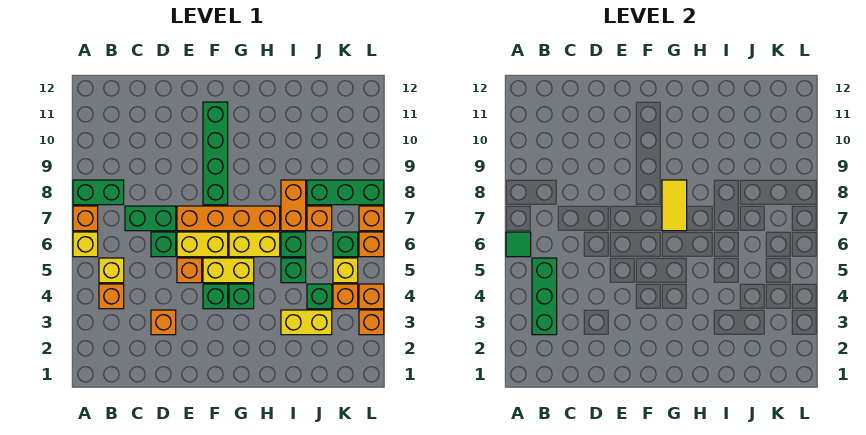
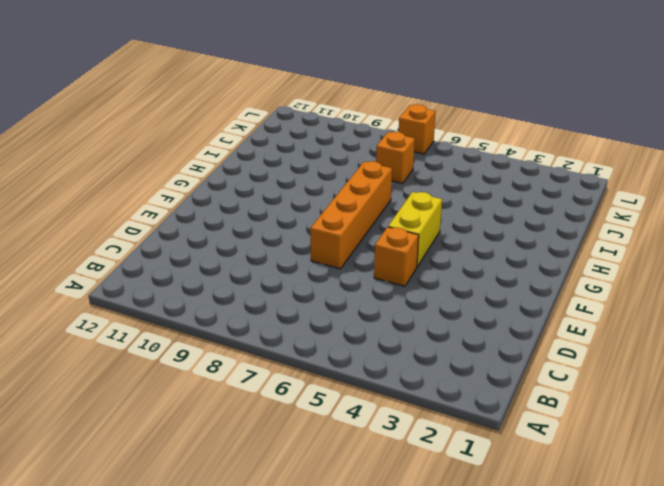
none -> yellow brick A6 level 1
none -> orange brick A7 level 1
none -> green brick A8:B8 level 1
none -> orange brick B4 level 1

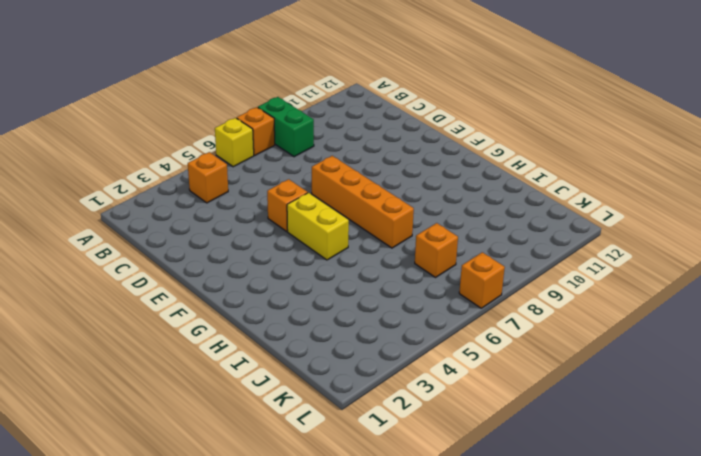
none -> yellow brick B5 level 1
none -> green brick C7:D7 level 1
none -> orange brick D3 level 1
none -> green brick D6 level 1

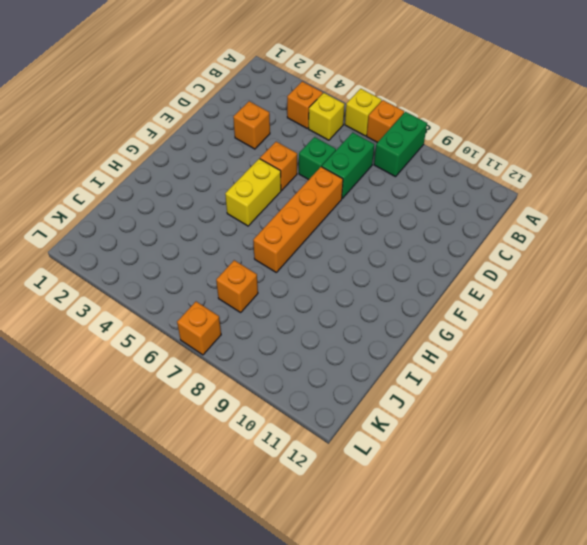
none -> yellow brick E6:F6 level 1
none -> green brick F4 level 1
none -> green brick F8:F11 level 1
none -> green brick G4 level 1

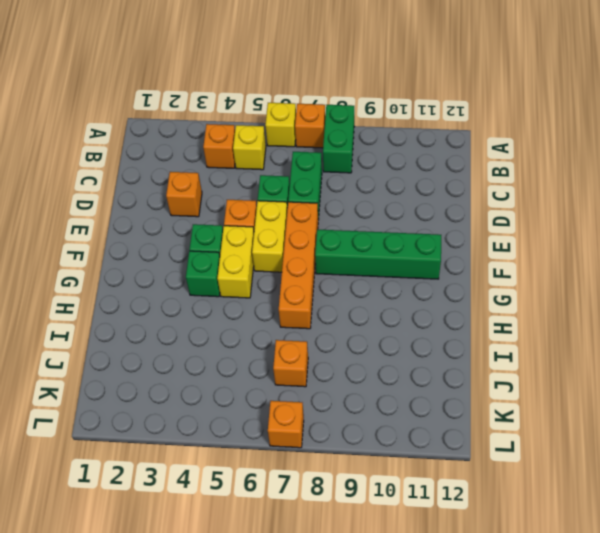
none -> yellow brick G6:H6 level 1
none -> yellow brick I3:J3 level 1
none -> green brick I5 level 1
none -> green brick I6 level 1

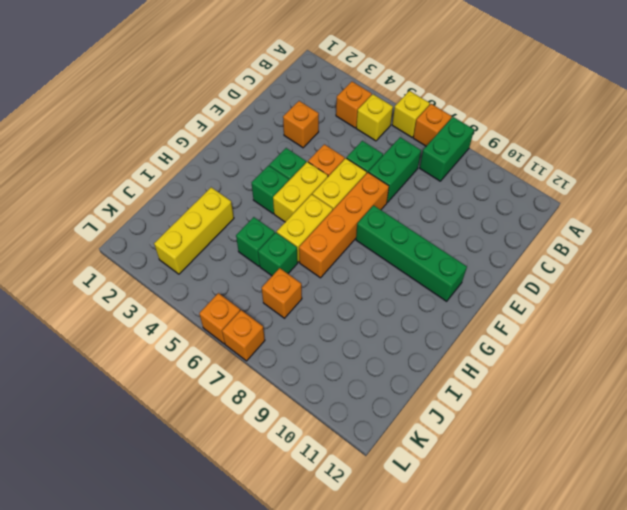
yellow brick I3:K3 level 1 -> yellow brick I3:J3 level 1
none -> orange brick I7:I8 level 1
none -> green brick J4 level 1
none -> green brick J8:L8 level 1
none -> orange brick K4 level 1

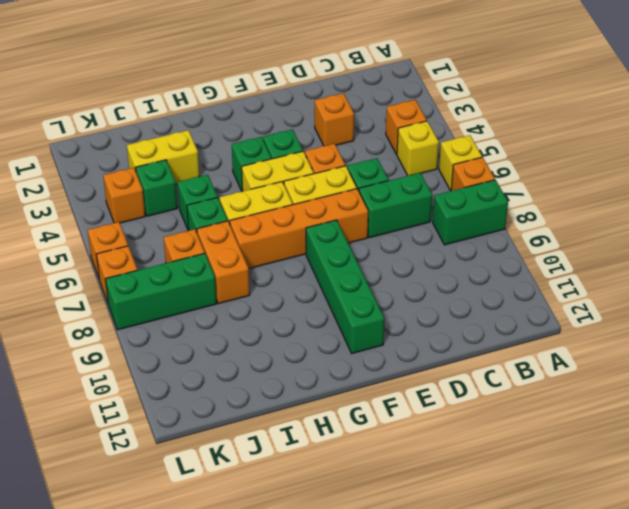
none -> yellow brick K5 level 1
none -> green brick K6 level 1
none -> orange brick L3 level 1
none -> orange brick L4 level 1

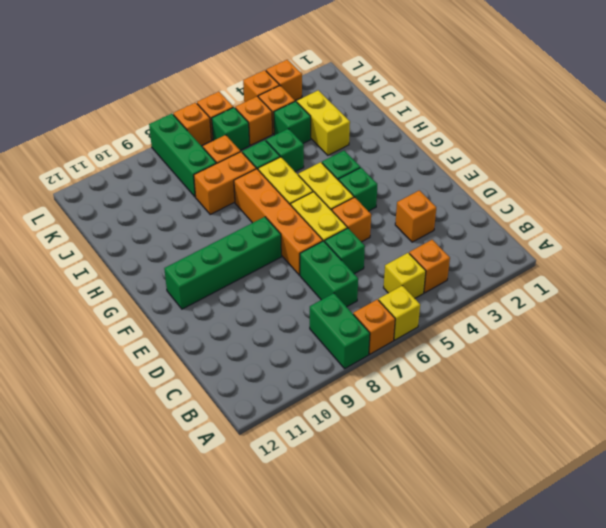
orange brick K5 level 1 -> yellow brick K5 level 1
none -> green tile A6 level 2
none -> green brick B3:B5 level 2
none -> yellow tile G7:G8 level 2

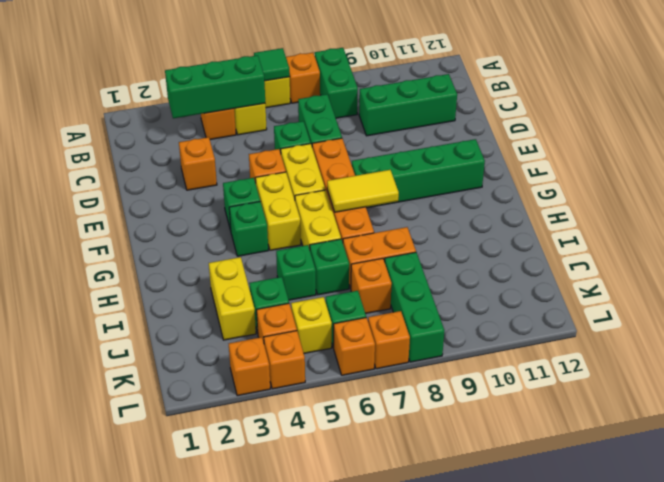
green brick C9:C11 level 1 -> none

